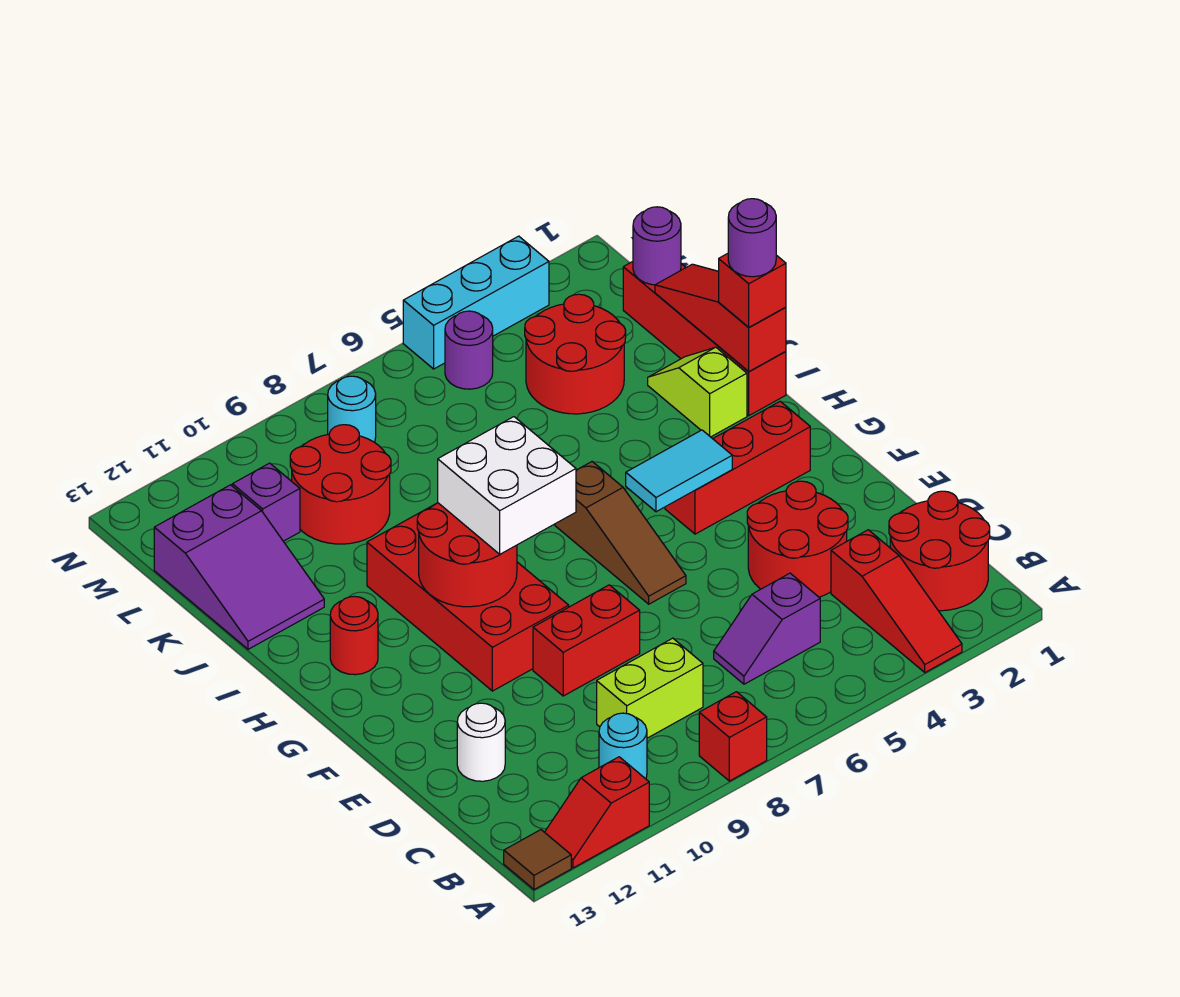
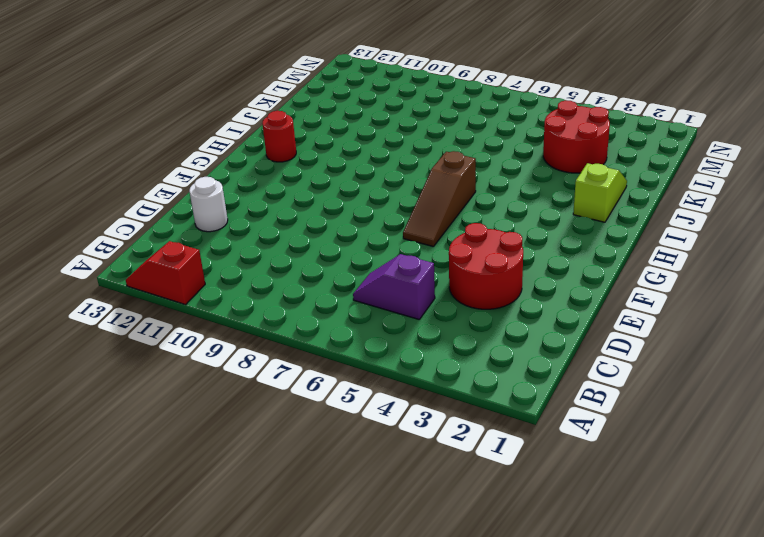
none -> red slope A3:C3 level 1 top C
none -> red brick A8 level 1
none -> brown tile A13 level 1
none -> red round brick B1:C2 level 1

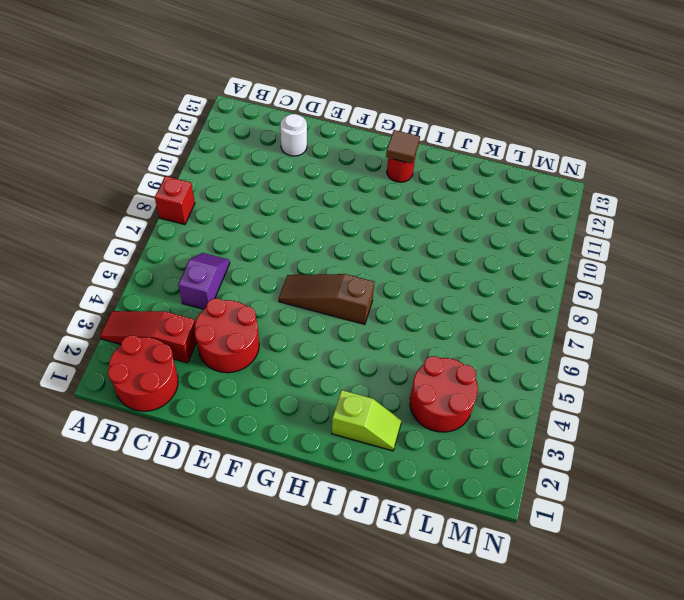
brown tile H12 level 2 -> brown tile A13 level 1
none -> red slope A11:A12 level 1 top 11
none -> cyan round brick B10 level 1
none -> lime brick C8:C9 level 1
none -> red brick E8:E9 level 1

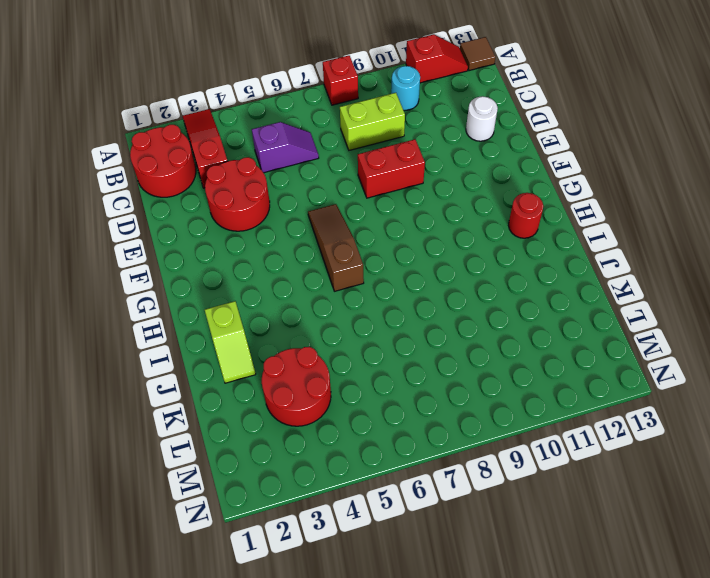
none -> red brick F9:I10 level 1
none -> red brick G2:G4 level 1
none -> red brick I1:L1 level 1
none -> purple slope J12:L13 level 1 top L

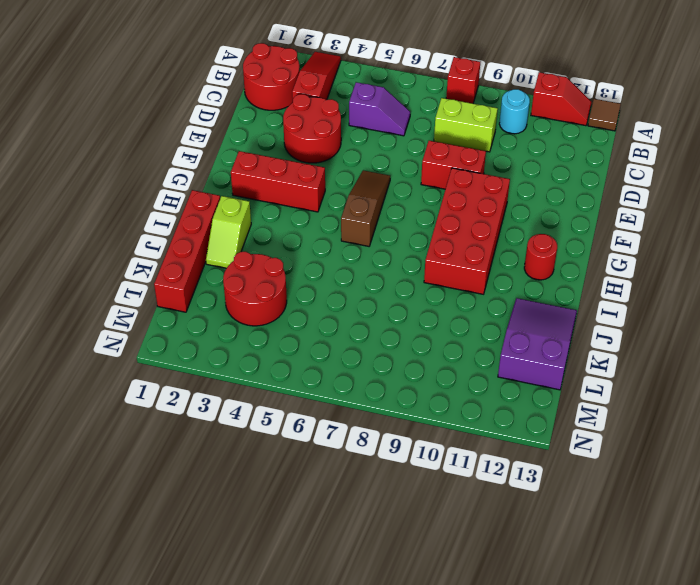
none -> white round brick D12 level 1
none -> red round brick K9:L10 level 1
none -> purple brick L11 level 1
none -> purple round brick M5 level 1

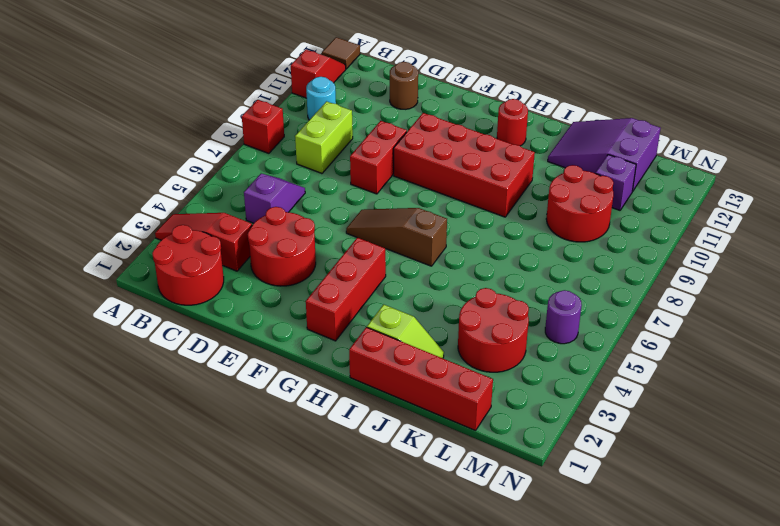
brown round brick D12 level 1 -> white round brick D12 level 1
none -> cyan round brick M8 level 1
none -> cyan brick N3:N5 level 1
none -> cyan tile G4:G5 level 2
none -> red round brick G9:H10 level 2

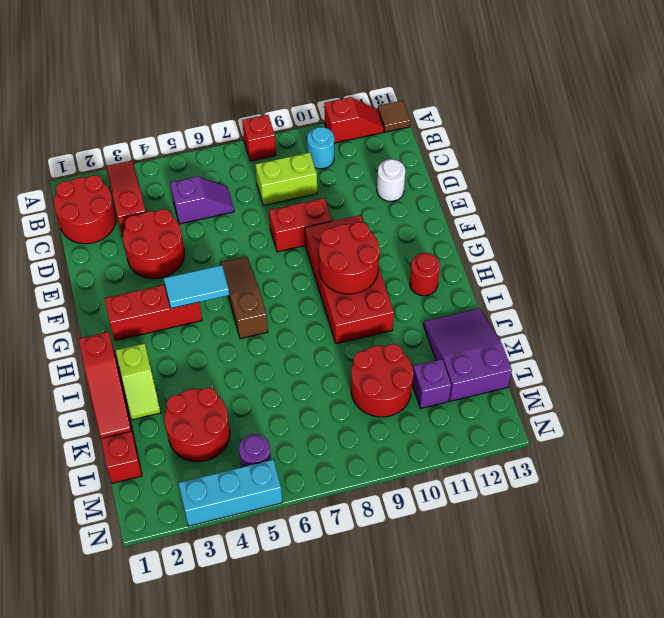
none -> cyan round brick M8 level 1
none -> purple round brick L1 level 2
none -> white brick G8:H9 level 3
none -> red brick I1 level 3

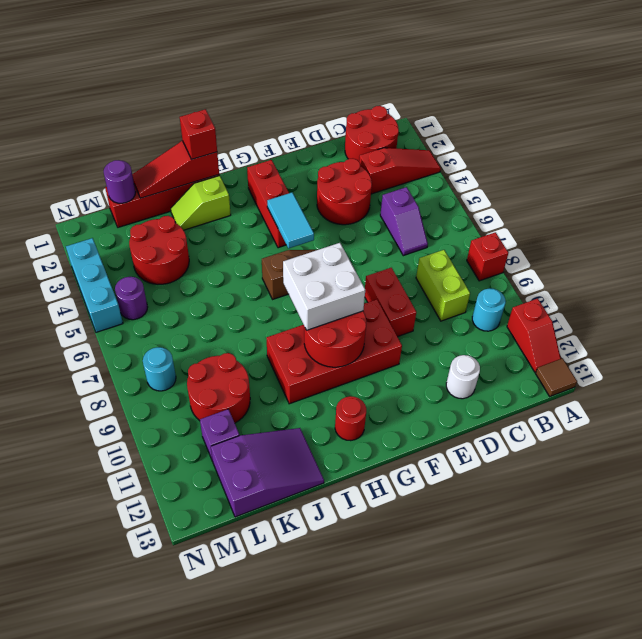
none -> purple round brick I1 level 4

